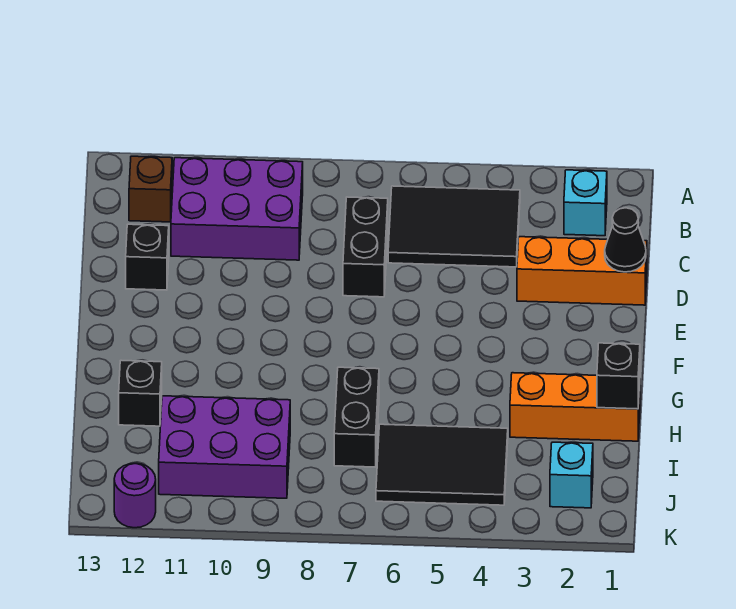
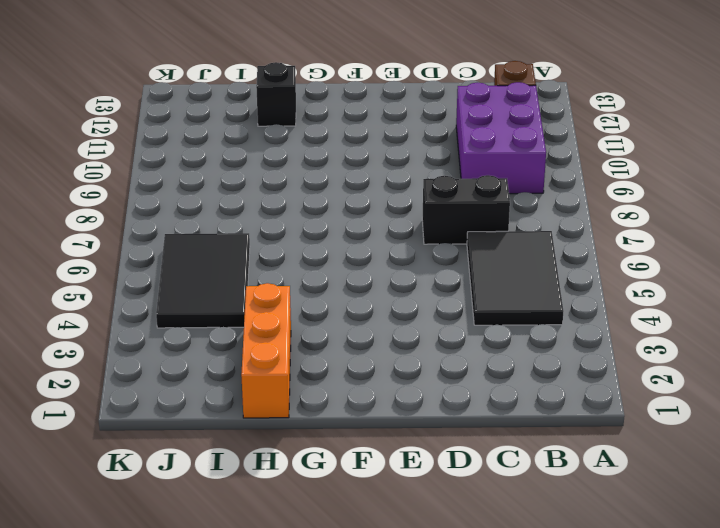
none -> cyan brick B2 level 1
none -> orange brick D1:D3 level 1
none -> black brick D12 level 1

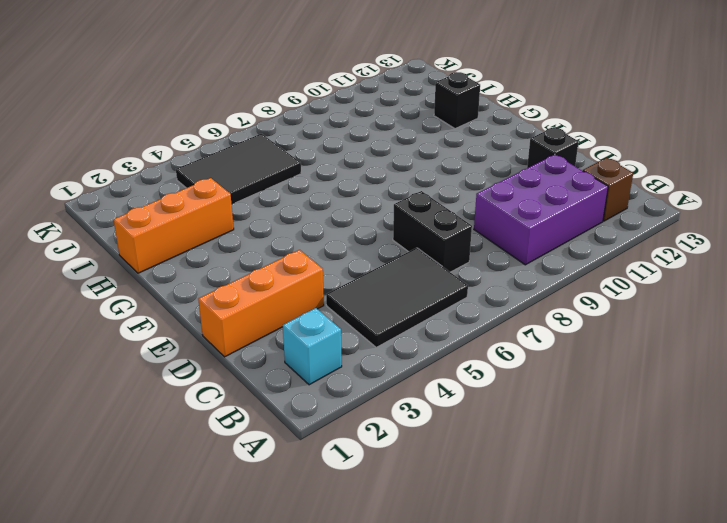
none -> black brick H7:I7 level 1
none -> purple brick I9:J11 level 1
none -> cyan brick J2 level 1

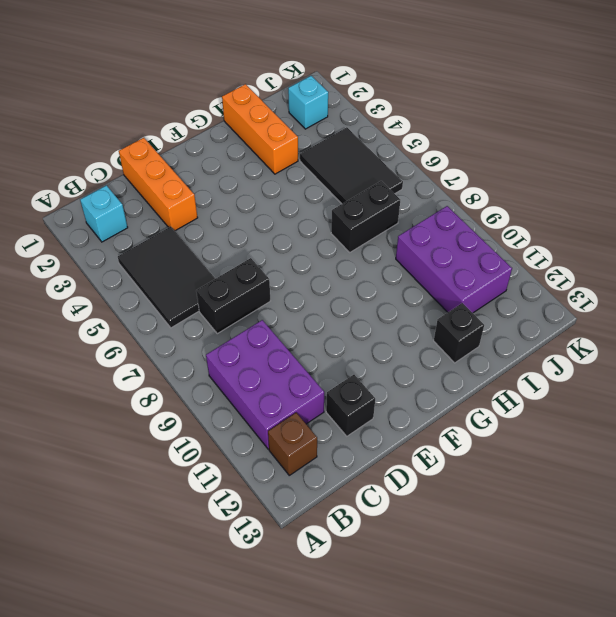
none -> purple round brick K12 level 1
none -> black cone D1 level 2
none -> black brick H1 level 2

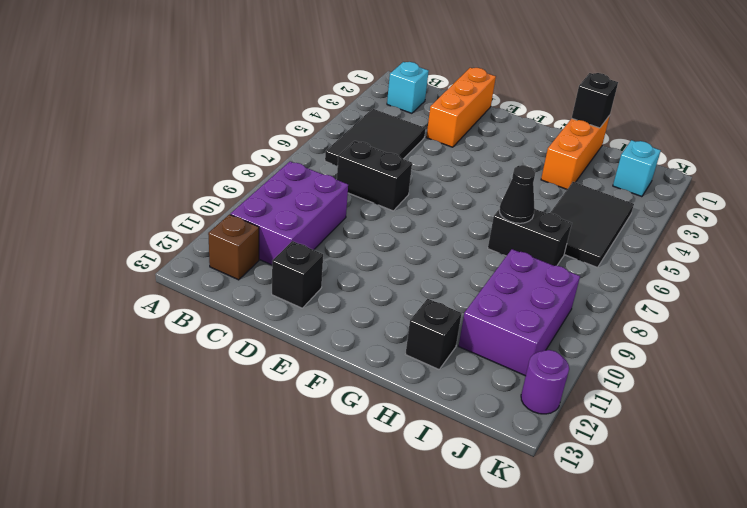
black cone H7 level 2 -> black cone D1 level 2

